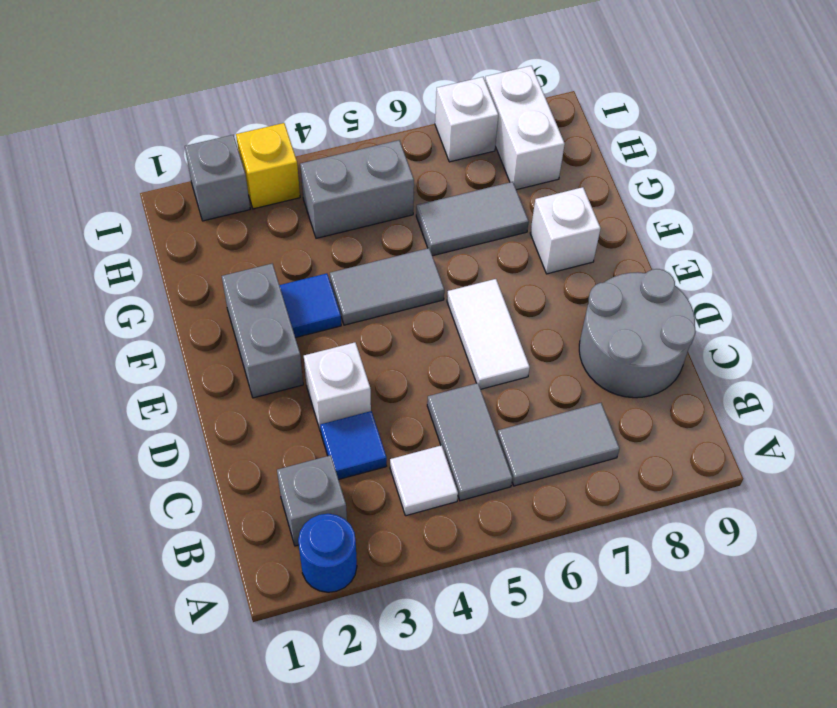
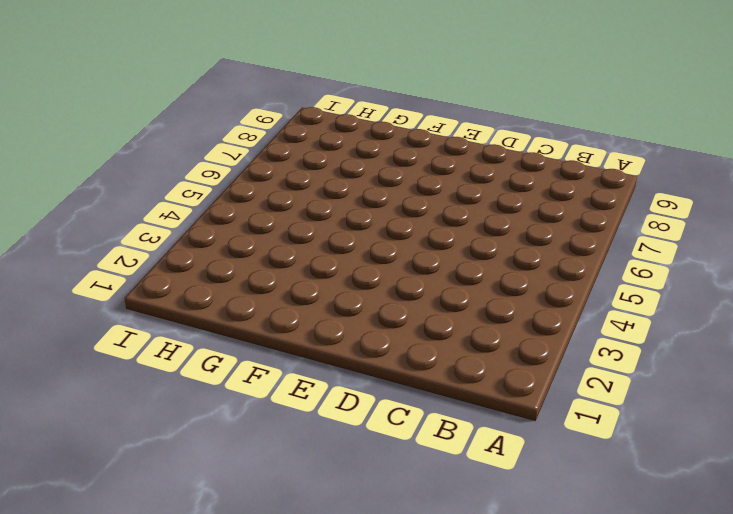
none -> blue round brick A2 level 1
none -> grey brick B2 level 1
none -> white tile B4 level 1

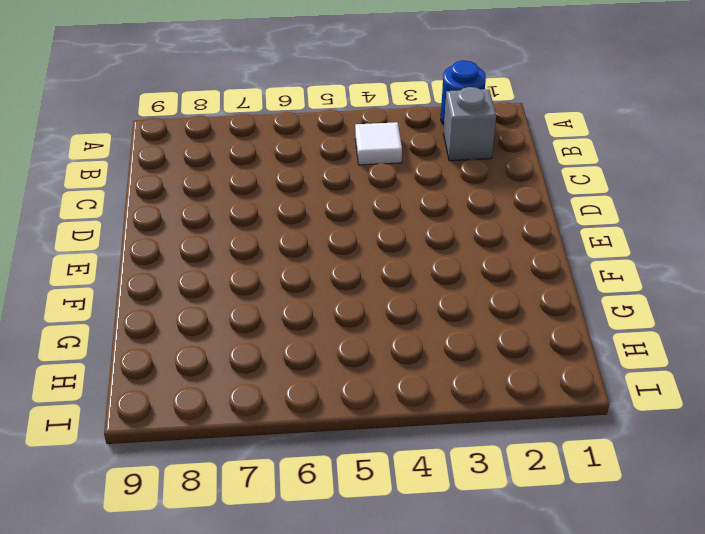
none -> grey tile B5:C5 level 1
none -> grey tile B6:B7 level 1
none -> blue tile C3 level 1

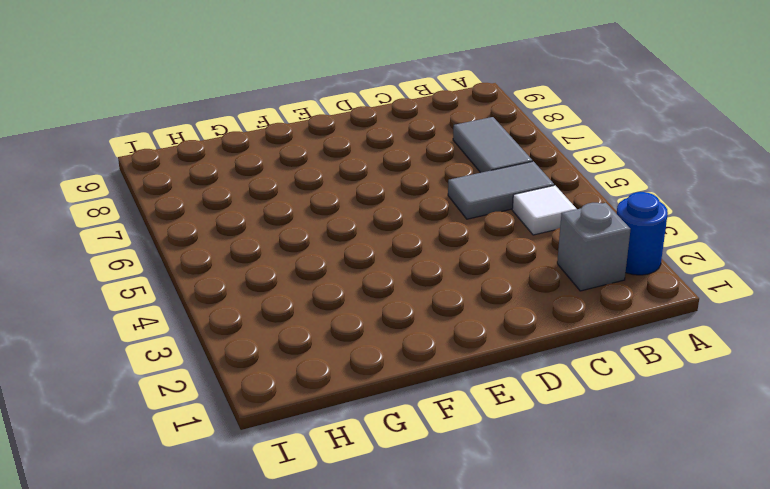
none -> blue tile C3 level 1
none -> grey round brick C8:D9 level 1
none -> white brick D3 level 1

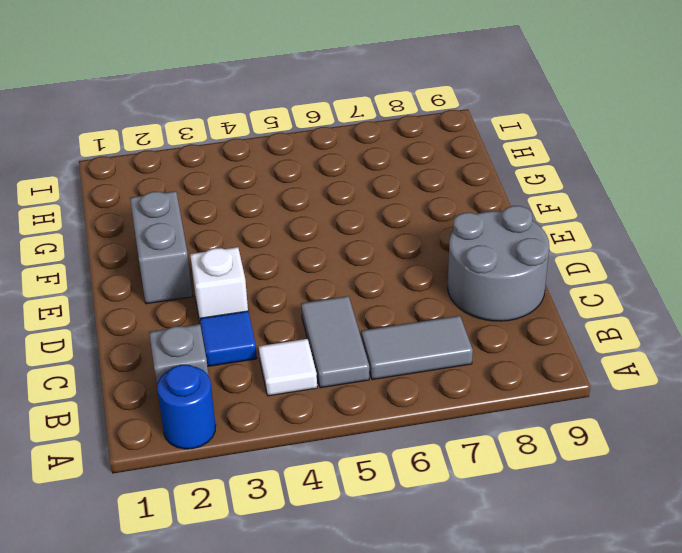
none -> white tile D6:E6 level 1
none -> blue tile F3 level 1
none -> grey tile F4:F5 level 1

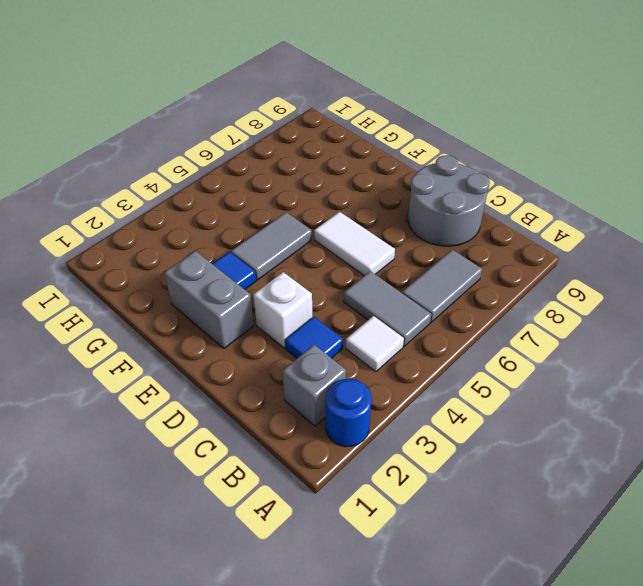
none -> white brick F8 level 1
none -> grey tile G6:G7 level 1
none -> grey brick H4:H5 level 1

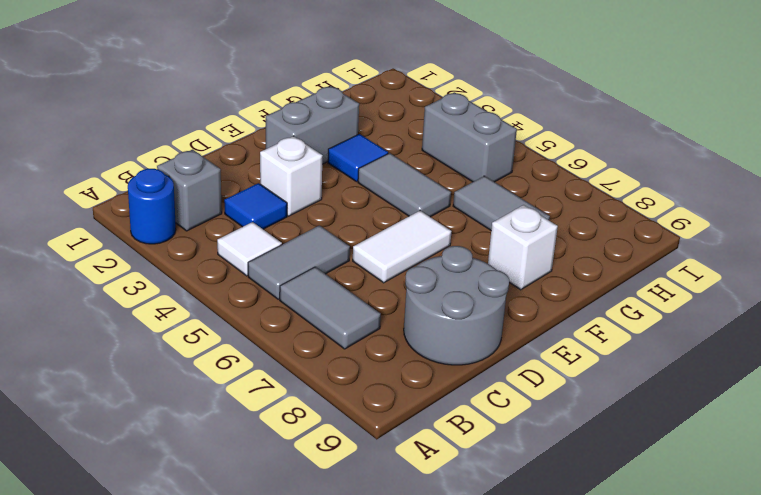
none -> white brick H8:I8 level 1
none -> grey brick I2 level 1
none -> yellow brick I3 level 1

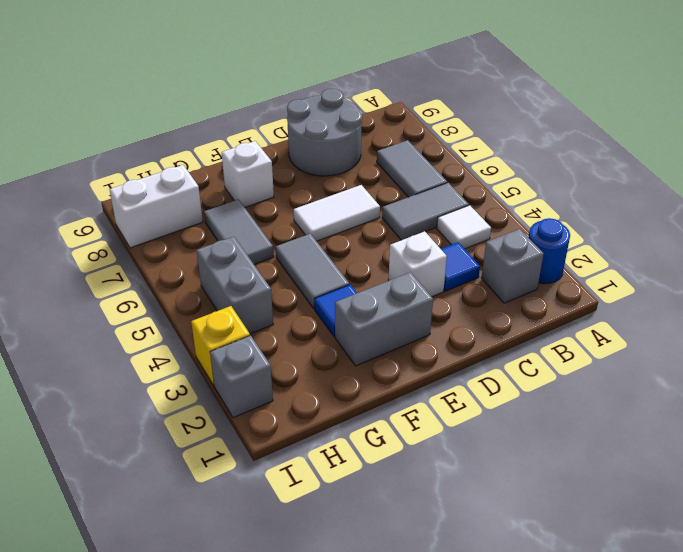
none -> white brick I7 level 1

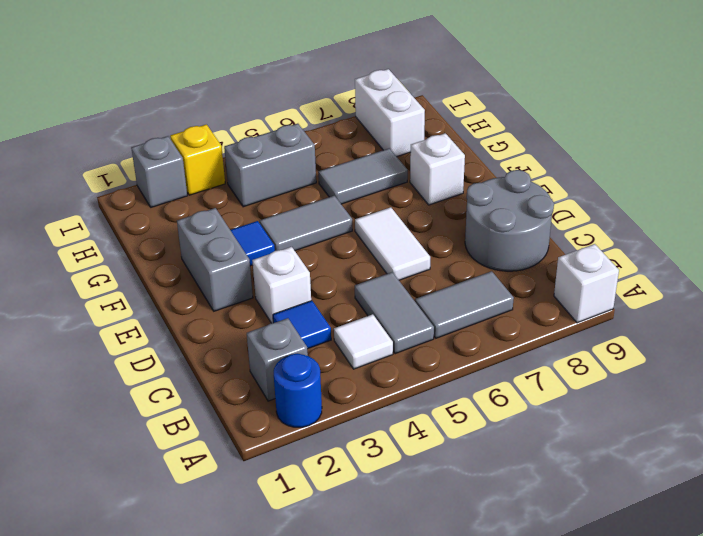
white brick A9 level 1 -> white brick I7 level 1

